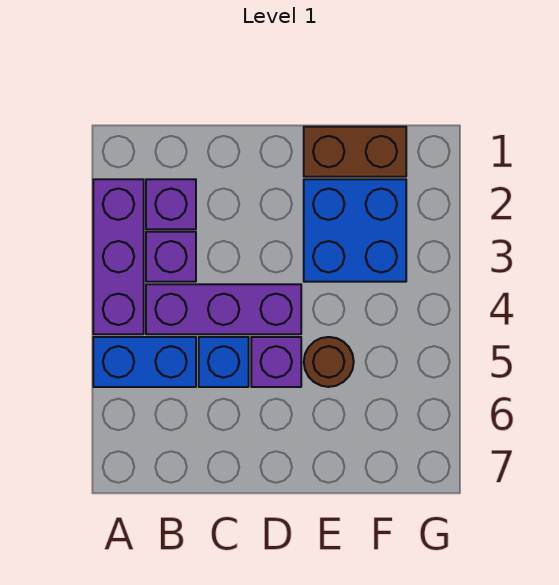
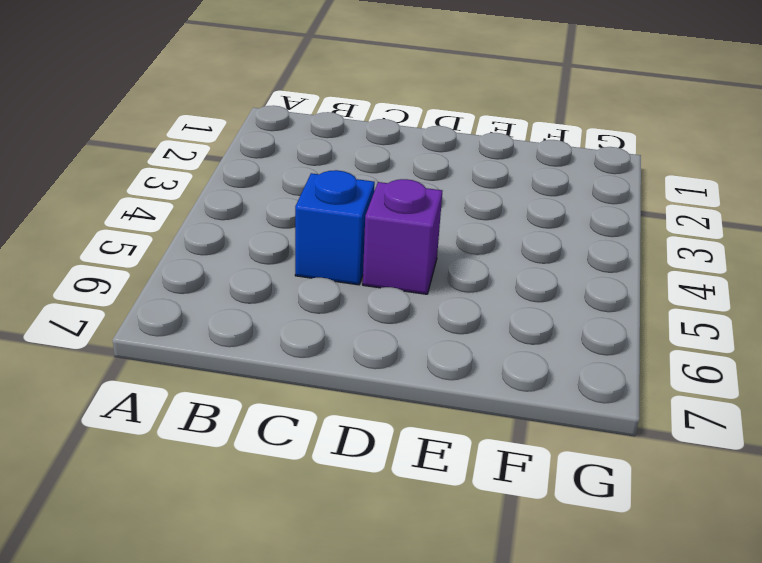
none -> purple brick A2:A4 level 1
none -> blue brick A5:B5 level 1

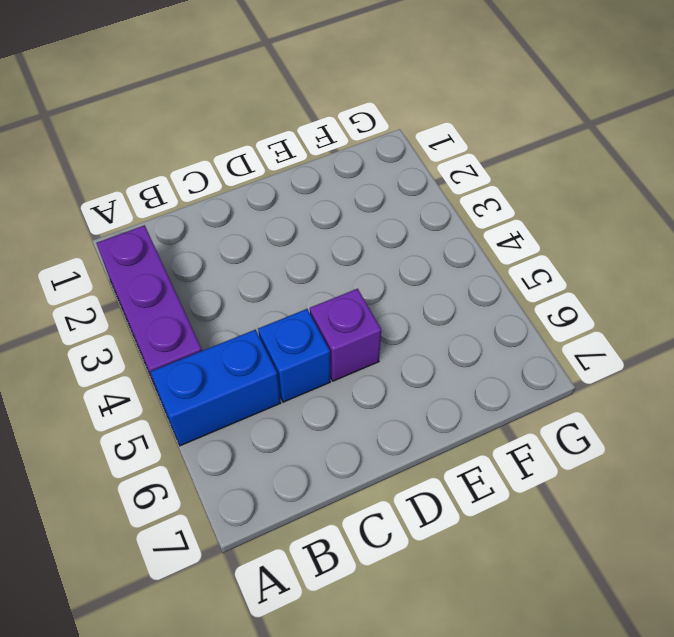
none -> purple brick B2 level 1
none -> purple brick B3 level 1

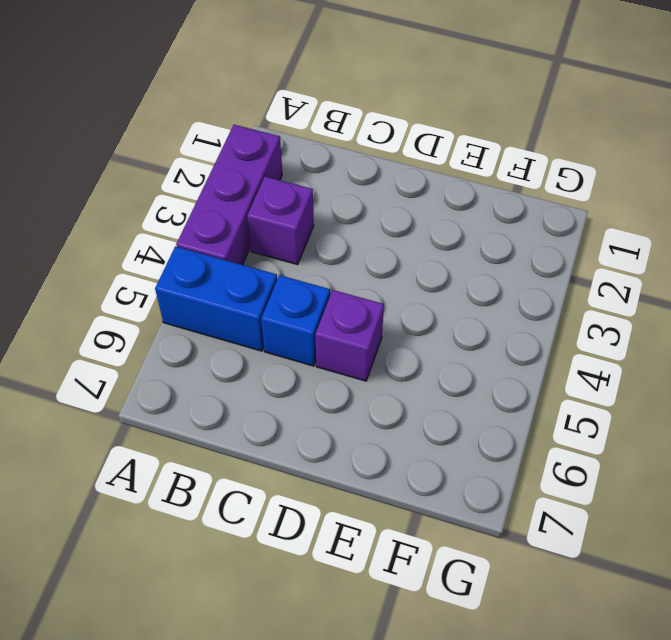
none -> purple brick B2 level 1
none -> purple brick B4:D4 level 1

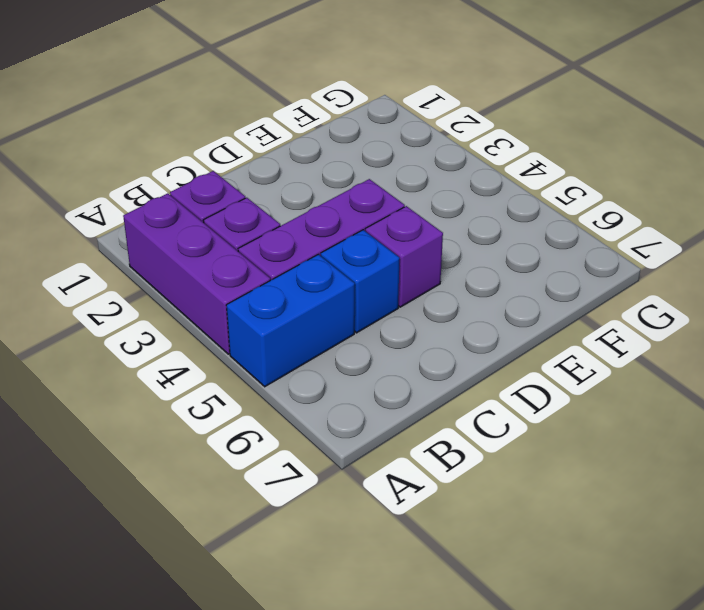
none -> brown brick E1:F1 level 1
none -> blue brick E2:F3 level 1

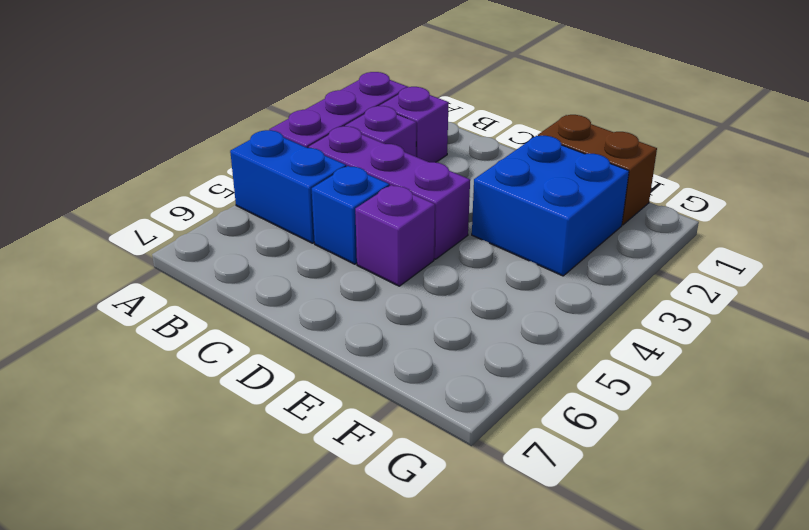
none -> brown round brick E5 level 1

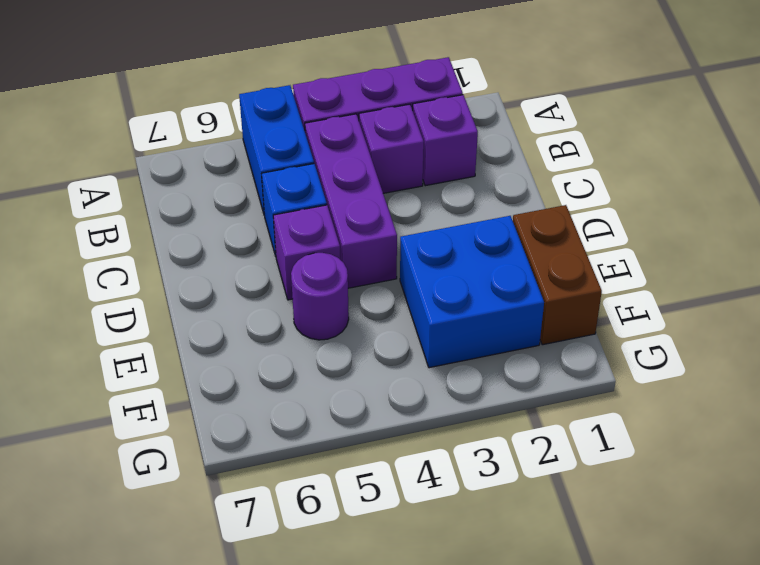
purple round brick E5 level 1 -> brown round brick E5 level 1

